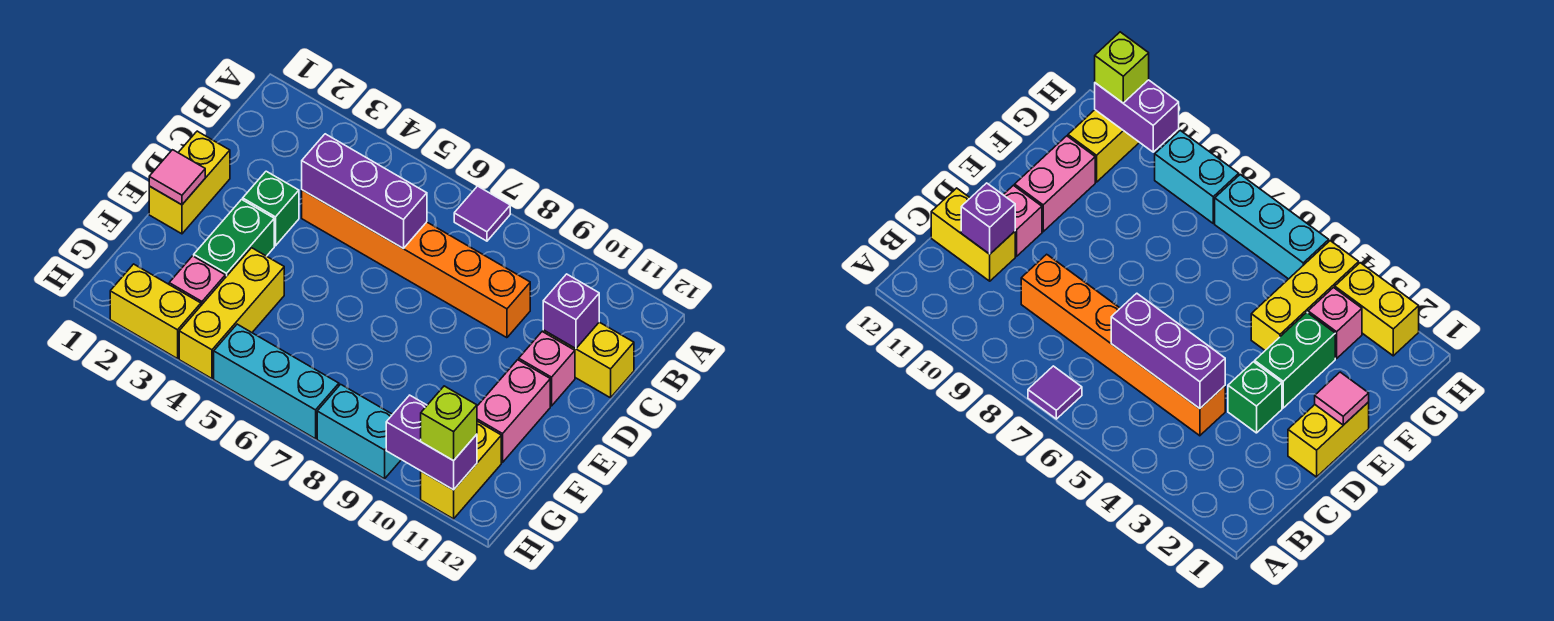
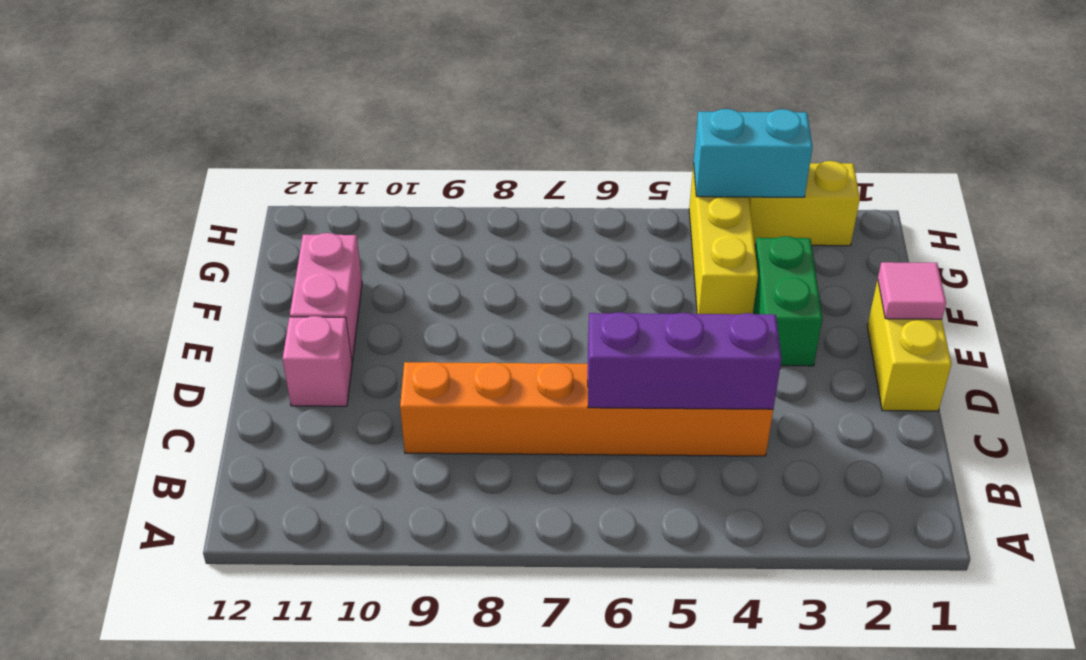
cyan brick H3:H4 level 2 -> cyan brick H8:H9 level 1
none -> purple tile A7 level 1
none -> yellow brick C11:C12 level 1
none -> green brick D3 level 1

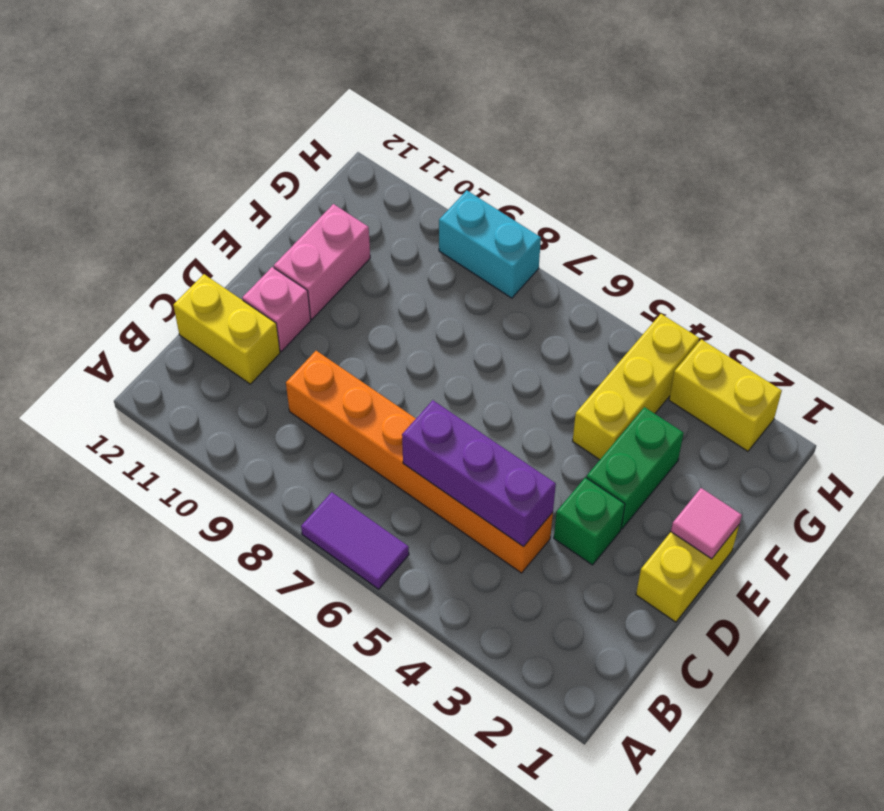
purple tile A6:A7 level 1 -> purple tile A7 level 1
none -> pink brick G3 level 1
none -> yellow brick G11:H11 level 1
none -> cyan brick H5:H7 level 1

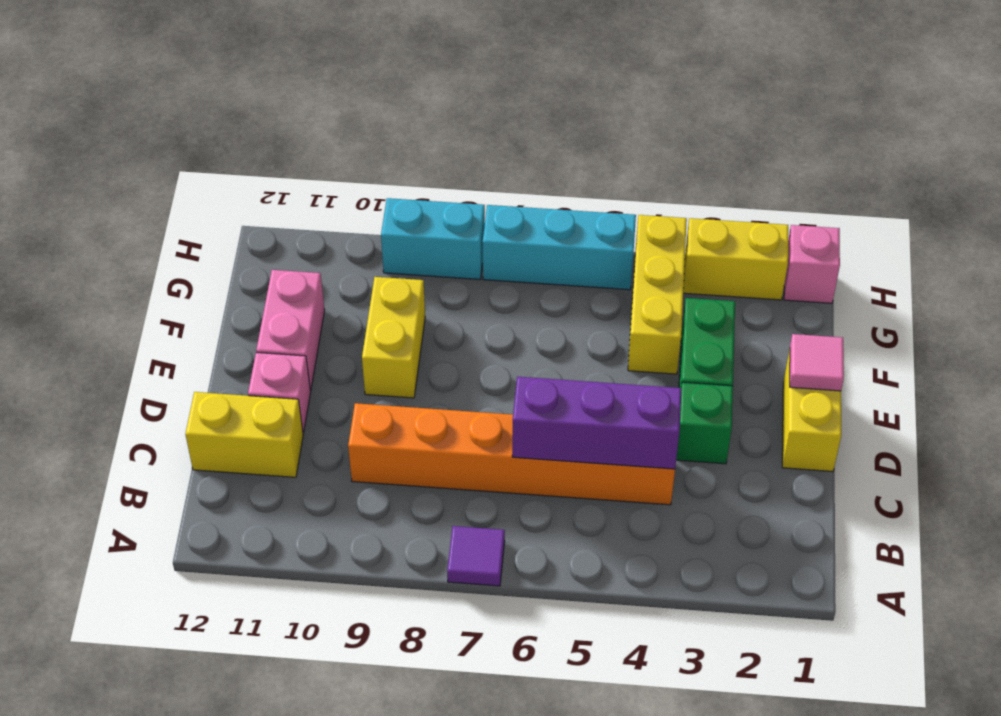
yellow brick E9:F9 level 1 -> yellow brick G11:H11 level 1
pink brick H1 level 1 -> pink brick G3 level 1
none -> purple brick C11 level 2
none -> purple brick H10:H11 level 2
none -> lime brick H11 level 3

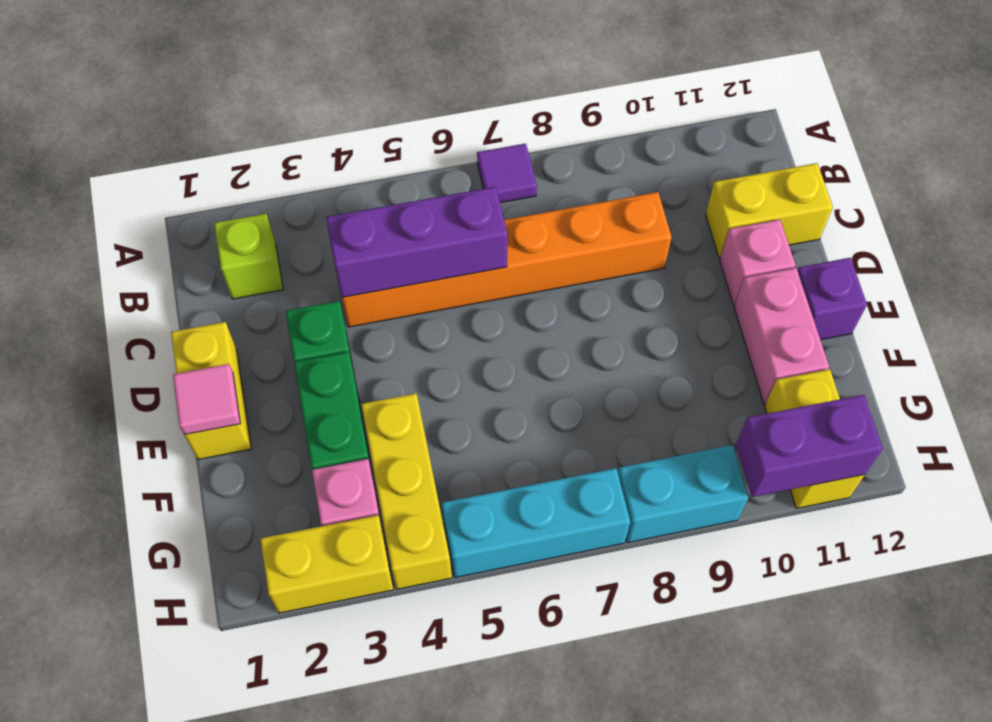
lime brick B2 level 1 -> lime brick H11 level 3
purple brick E12 level 1 -> purple brick C11 level 2

